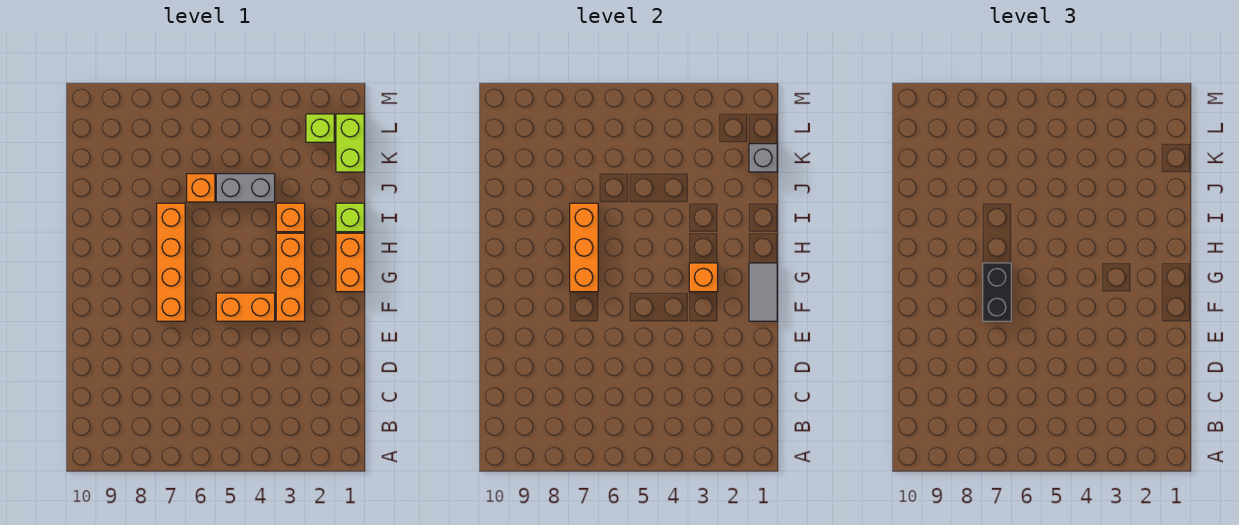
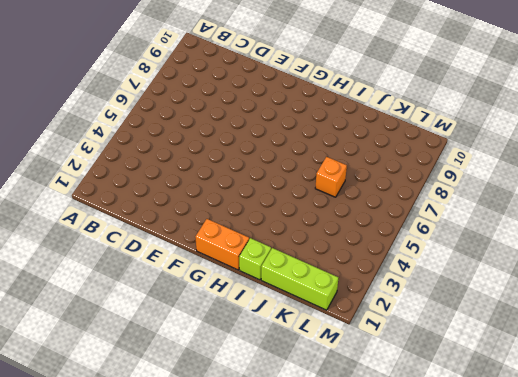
lime brick J1:L1 level 1 -> lime brick K1:L1 level 1
none -> orange brick F3:H3 level 1
none -> orange brick F4:F5 level 1
none -> orange brick F7:I7 level 1

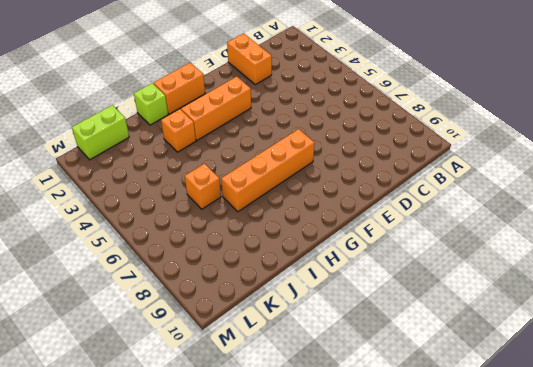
orange brick D1:D2 level 1 -> orange brick F4:F5 level 1
none -> grey brick J4:J5 level 1
none -> lime brick L2 level 1
none -> grey tile F1:G1 level 2

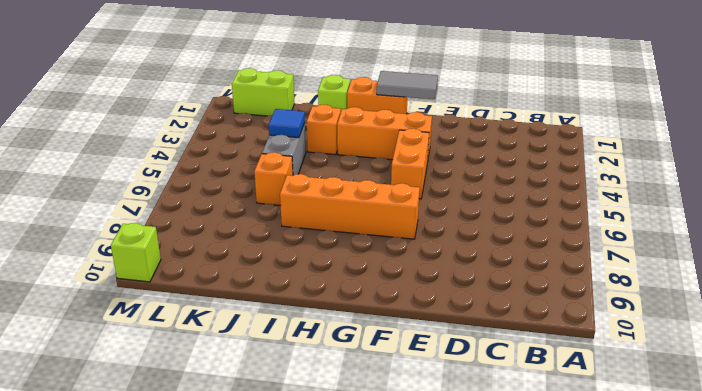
blue tile J4 level 2 -> none
lime brick M10 level 1 -> lime brick L2 level 1
none -> orange brick G3 level 2
none -> orange brick G7:I7 level 2
none -> grey brick K1 level 2

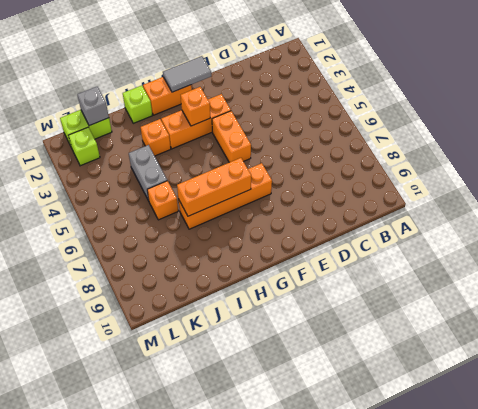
none -> black brick F7:G7 level 3

